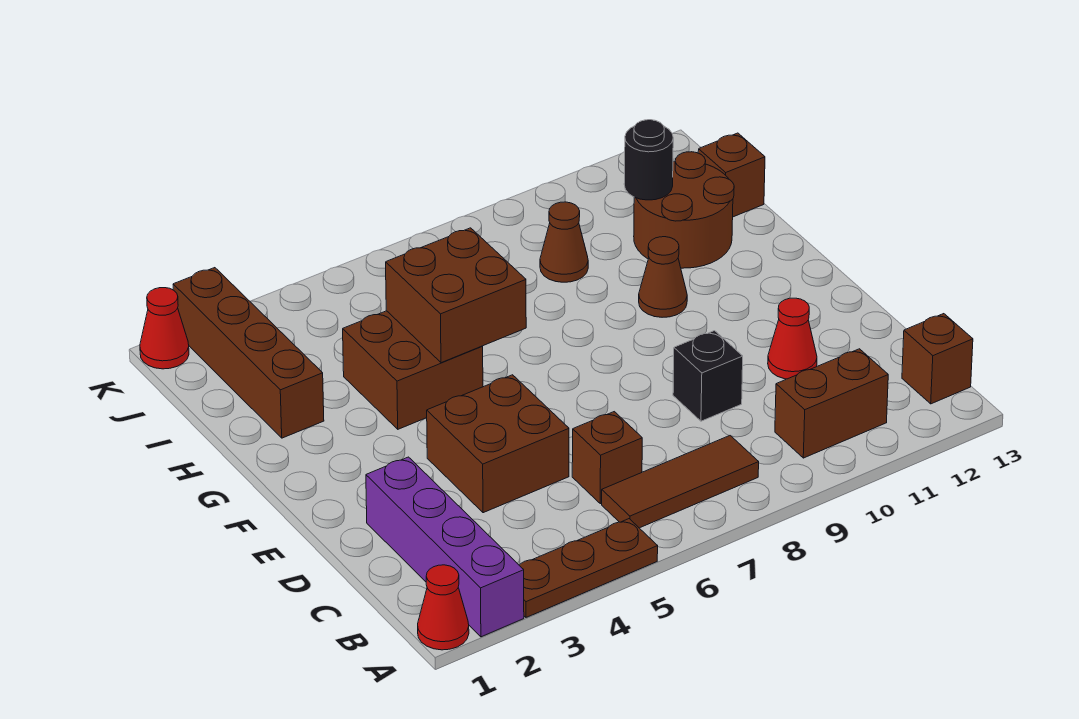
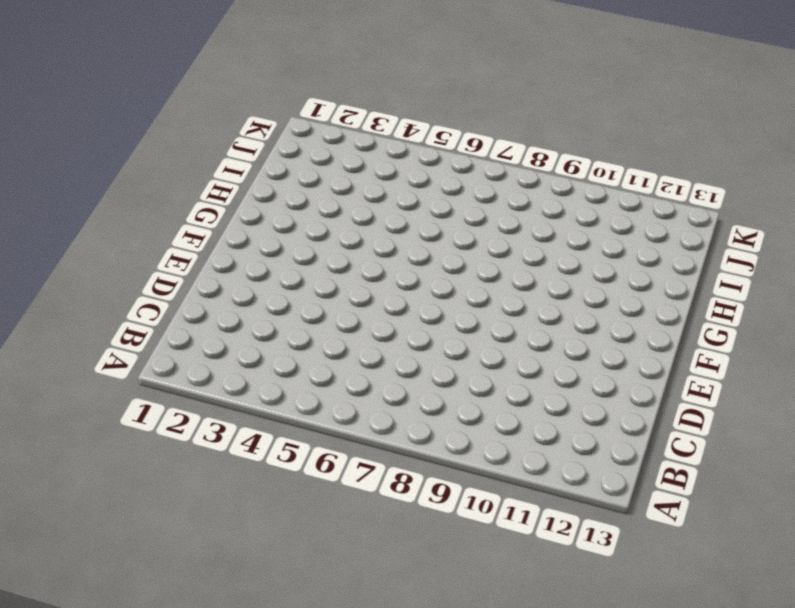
none -> red cone A1 level 1
none -> purple brick A2:D2 level 1
none -> brown plate A3:A5 level 1

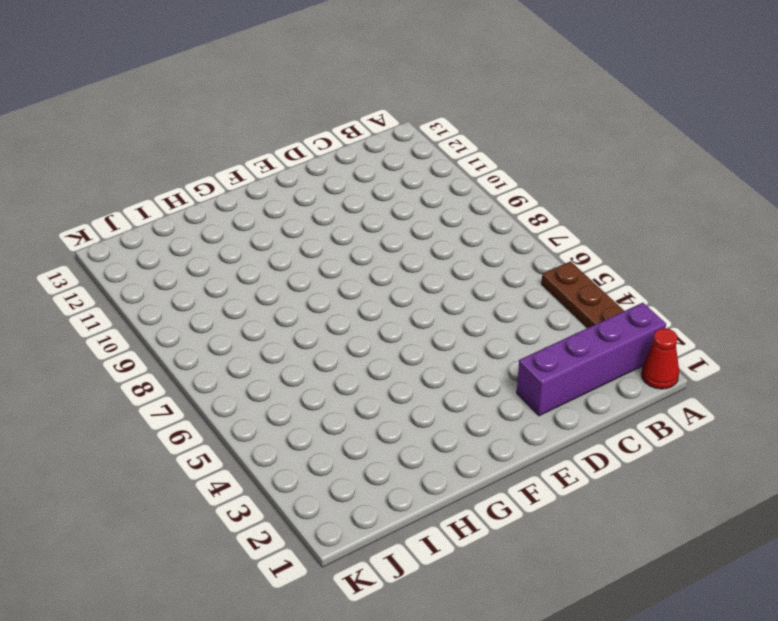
none -> brown tile B6:B8 level 1
none -> brown brick B10:B11 level 1
none -> brown brick B13 level 1

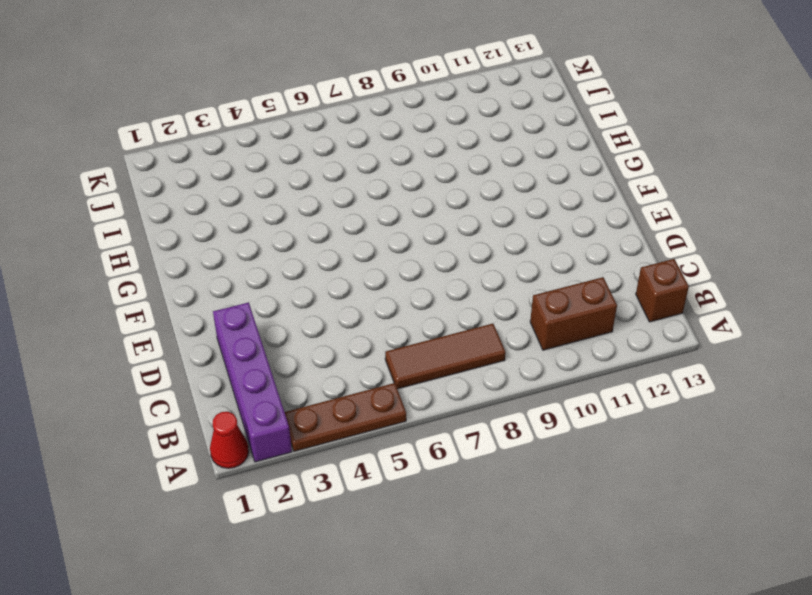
none -> brown brick C6 level 1
none -> brown brick D4:E5 level 1
none -> black brick D9 level 1

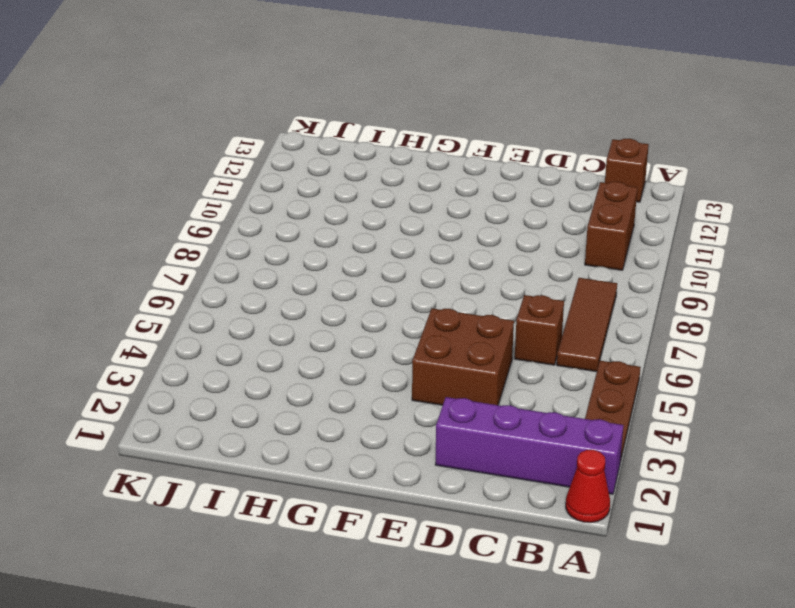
none -> black brick D9 level 1
none -> red cone D11 level 1
none -> brown brick G4:H5 level 1

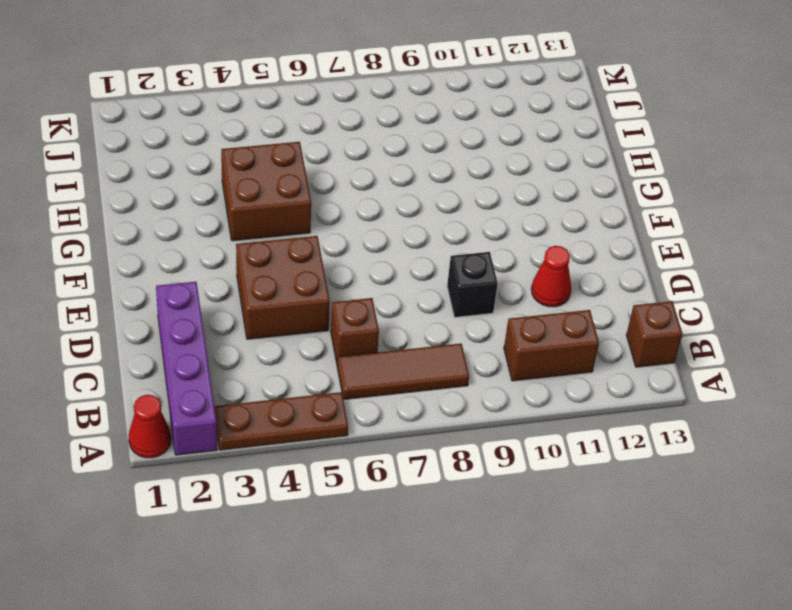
none -> brown cone G10 level 1
none -> brown brick H2:K2 level 1
none -> brown round brick H11:I12 level 1

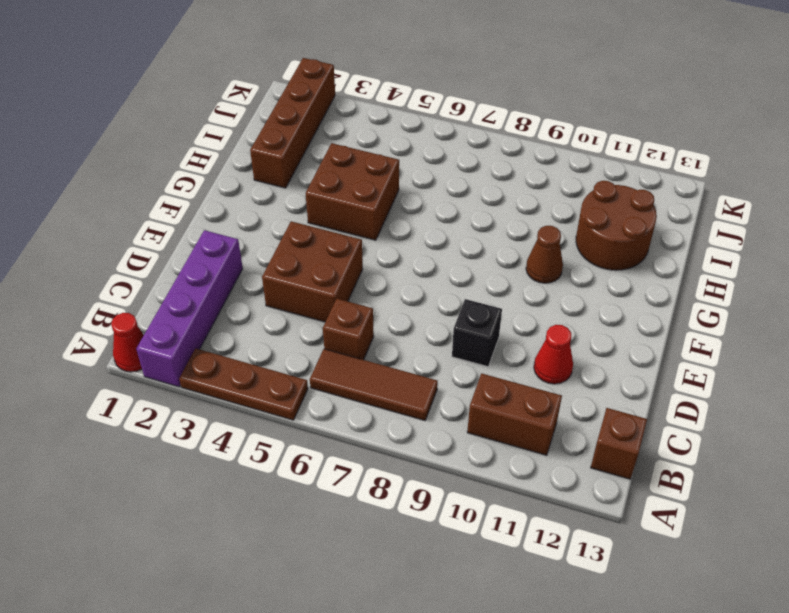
none -> brown cone I9 level 1
none -> brown brick I13 level 1
none -> red cone K1 level 1

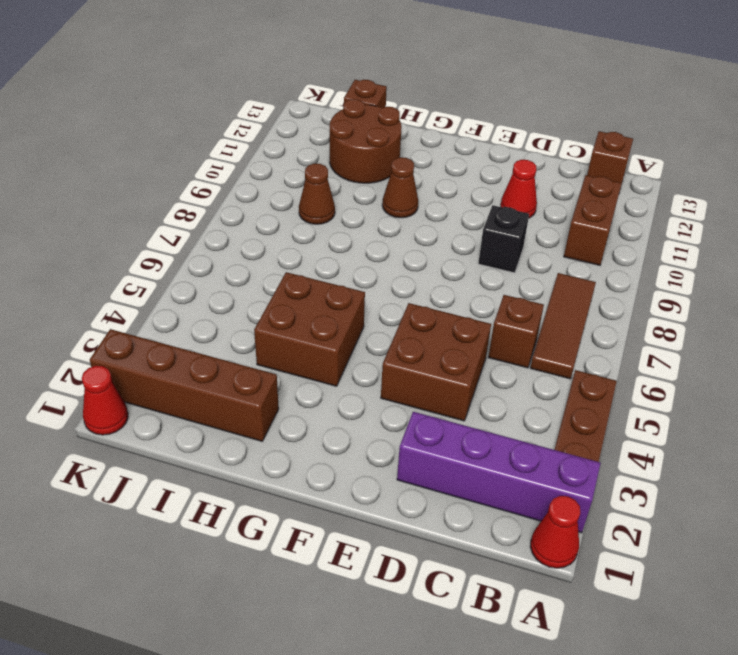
none -> brown brick G5:H6 level 2
none -> black round brick I11 level 2

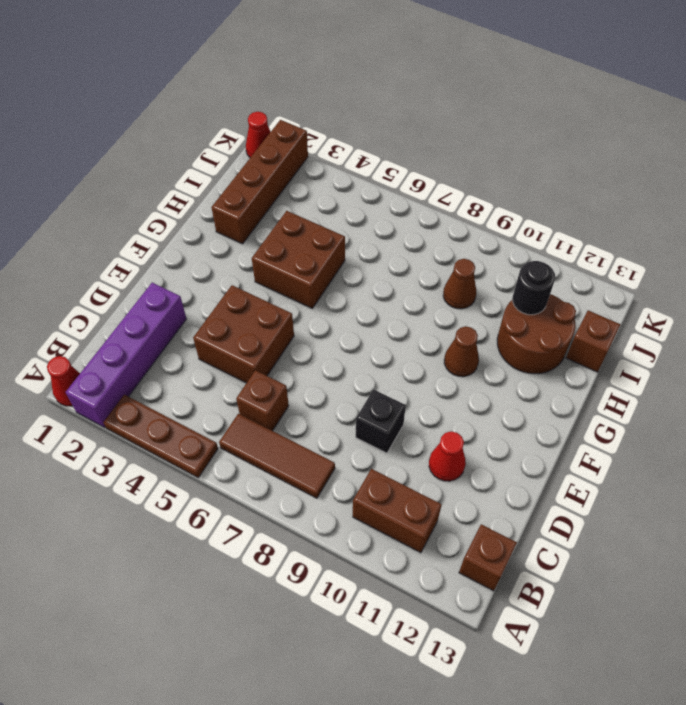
none -> brown brick G5:H6 level 2

